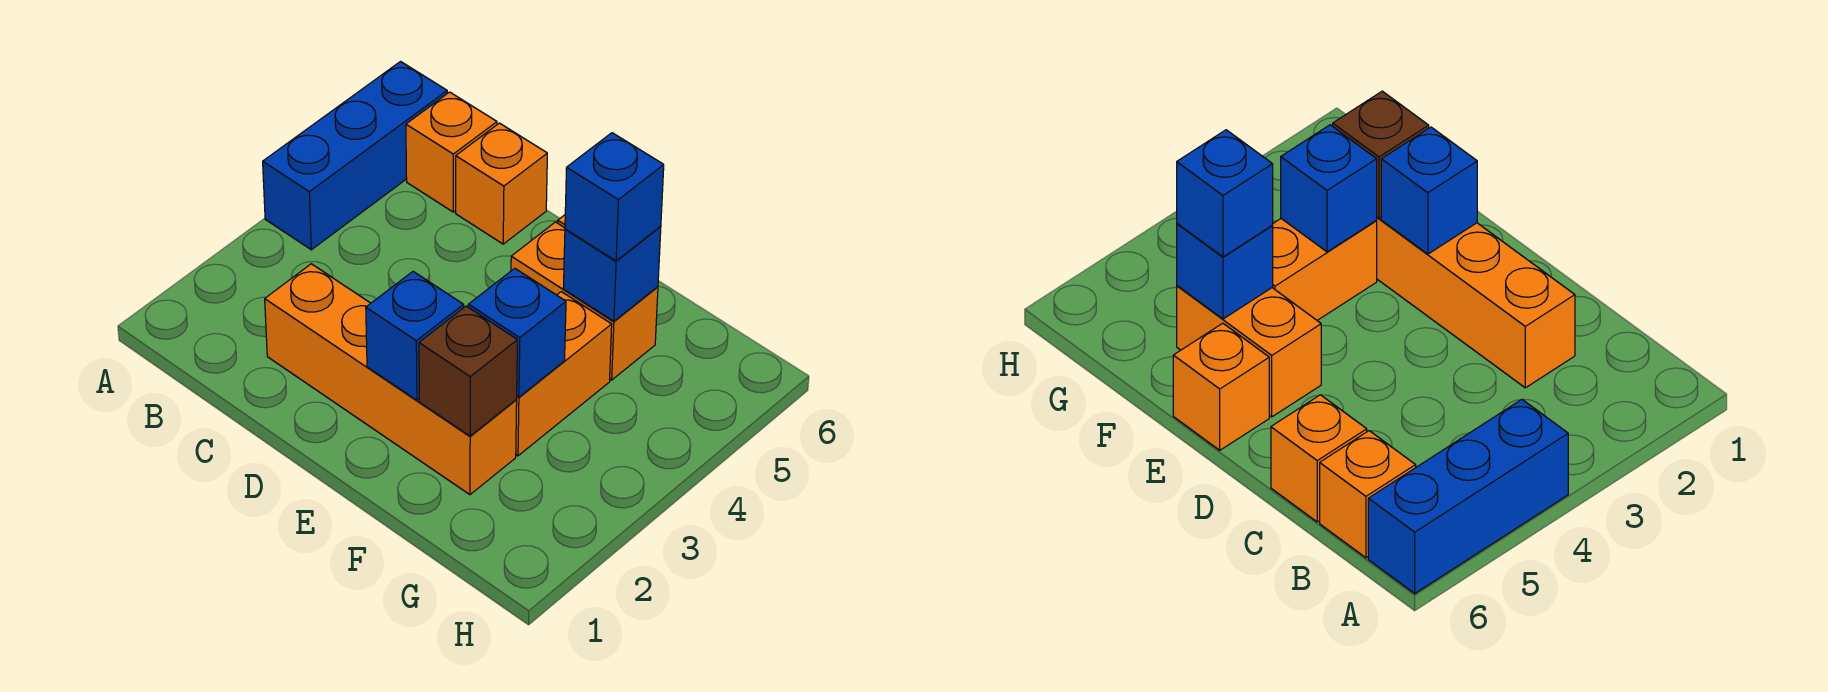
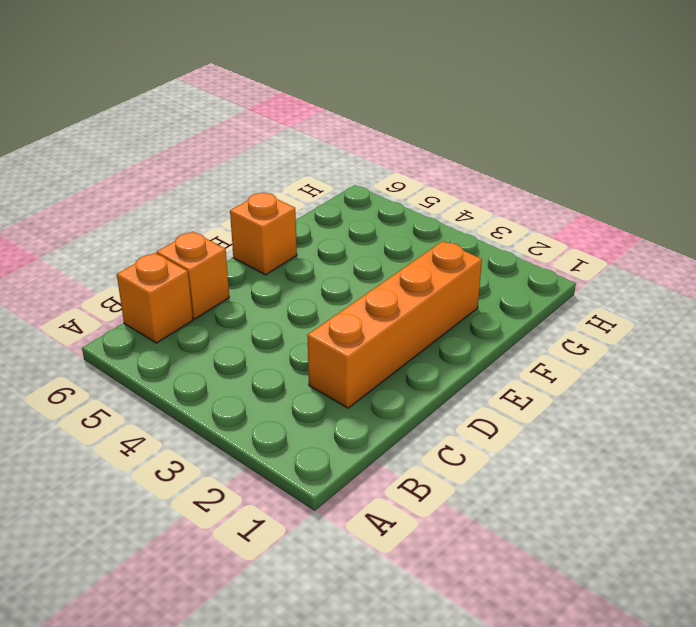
none -> blue brick A4:A6 level 1
none -> orange brick E5:F5 level 1
none -> orange brick F3:F4 level 1

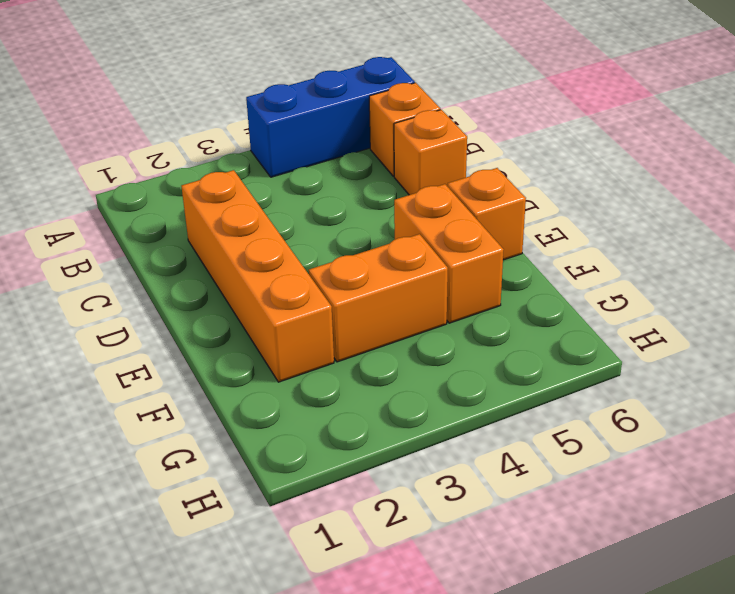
none -> blue brick E2 level 2
none -> brown brick F2 level 2
none -> blue brick F3 level 2

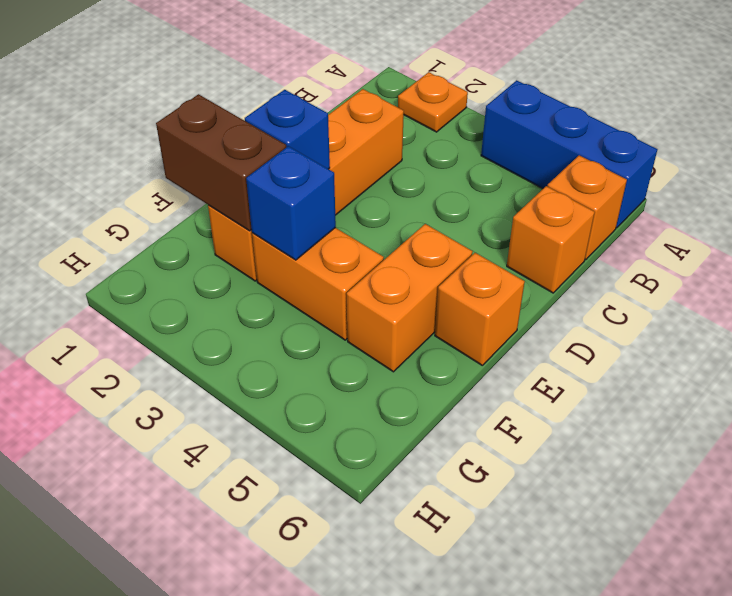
orange plate A2 level 1 -> none
brown brick F1:F2 level 2 -> brown brick F2 level 2
none -> blue brick F5 level 2
none -> blue brick F5 level 3

